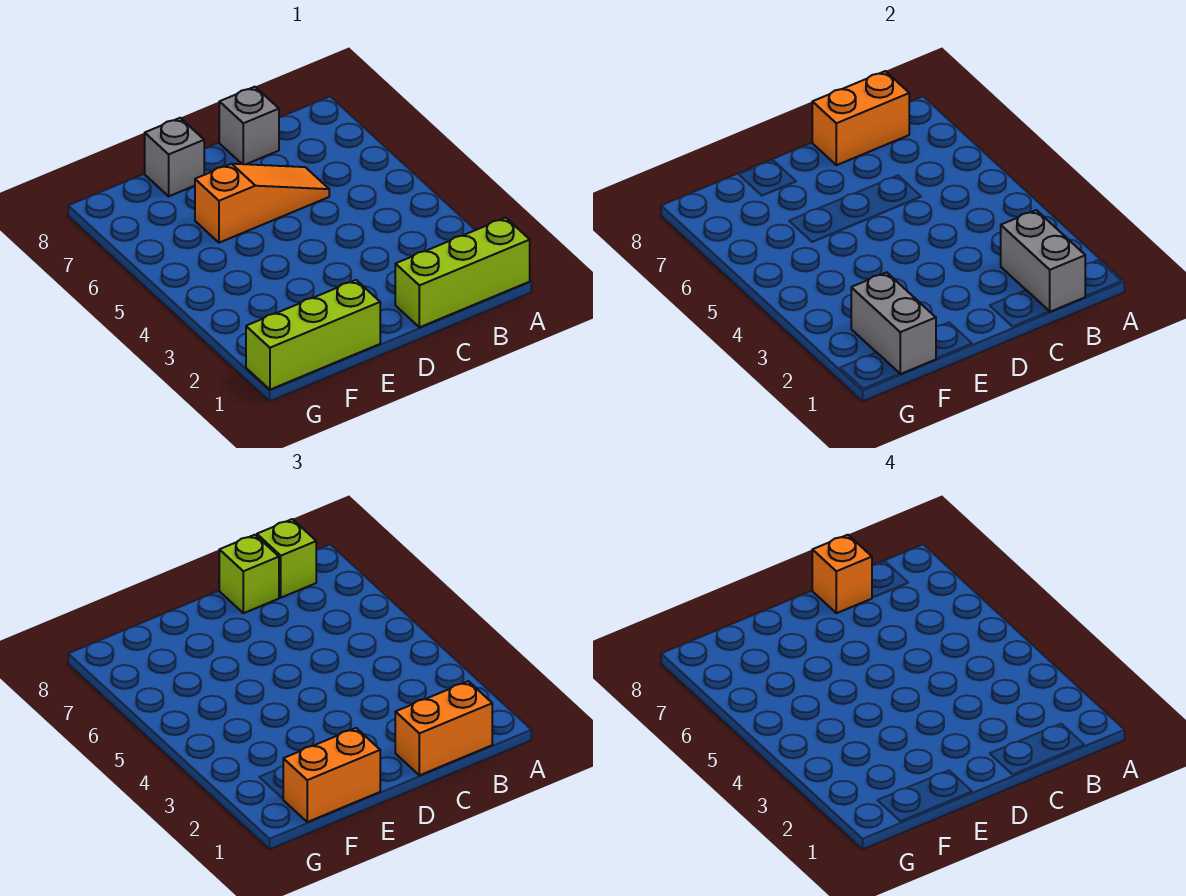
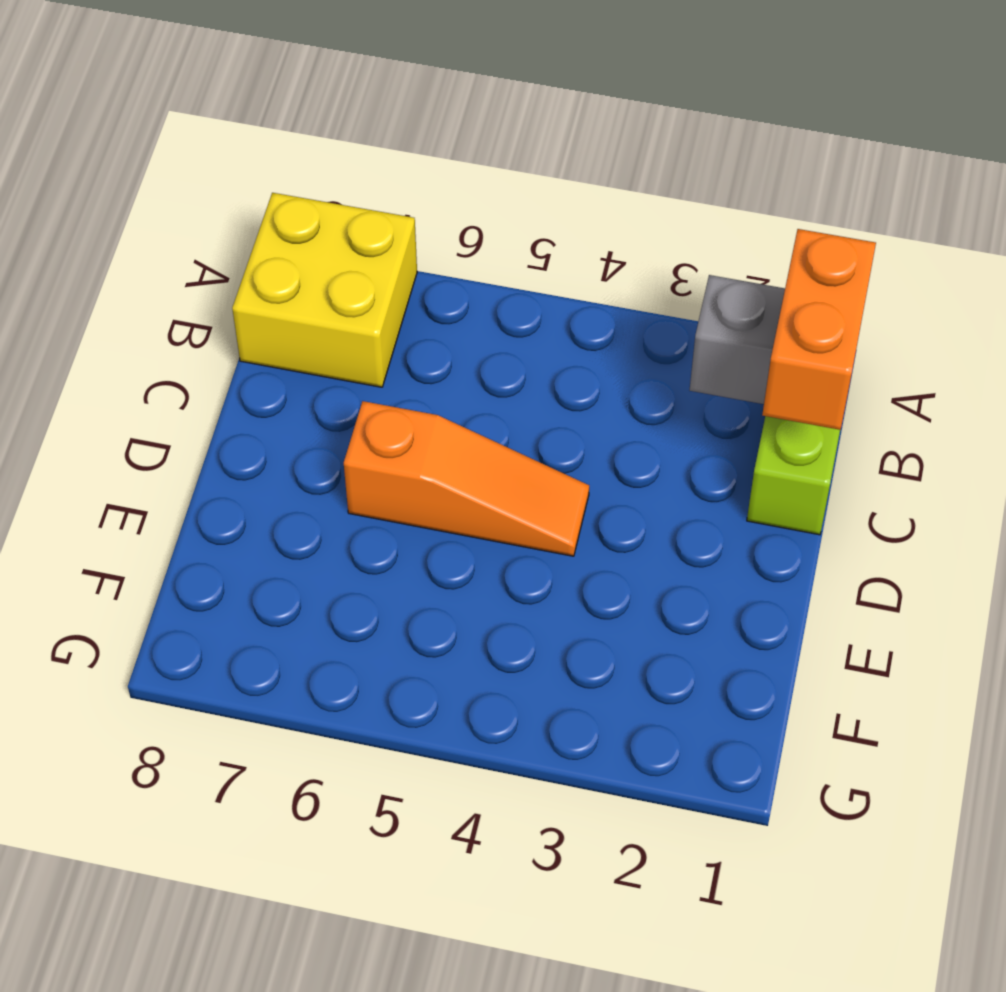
yellow brick A7:B8 level 1 -> none
orange slope D4:D6 level 1 top 6 -> orange slope C6:E6 level 1 top E
none -> grey brick C8 level 1
none -> lime brick E1:G1 level 1
none -> grey brick E8 level 1

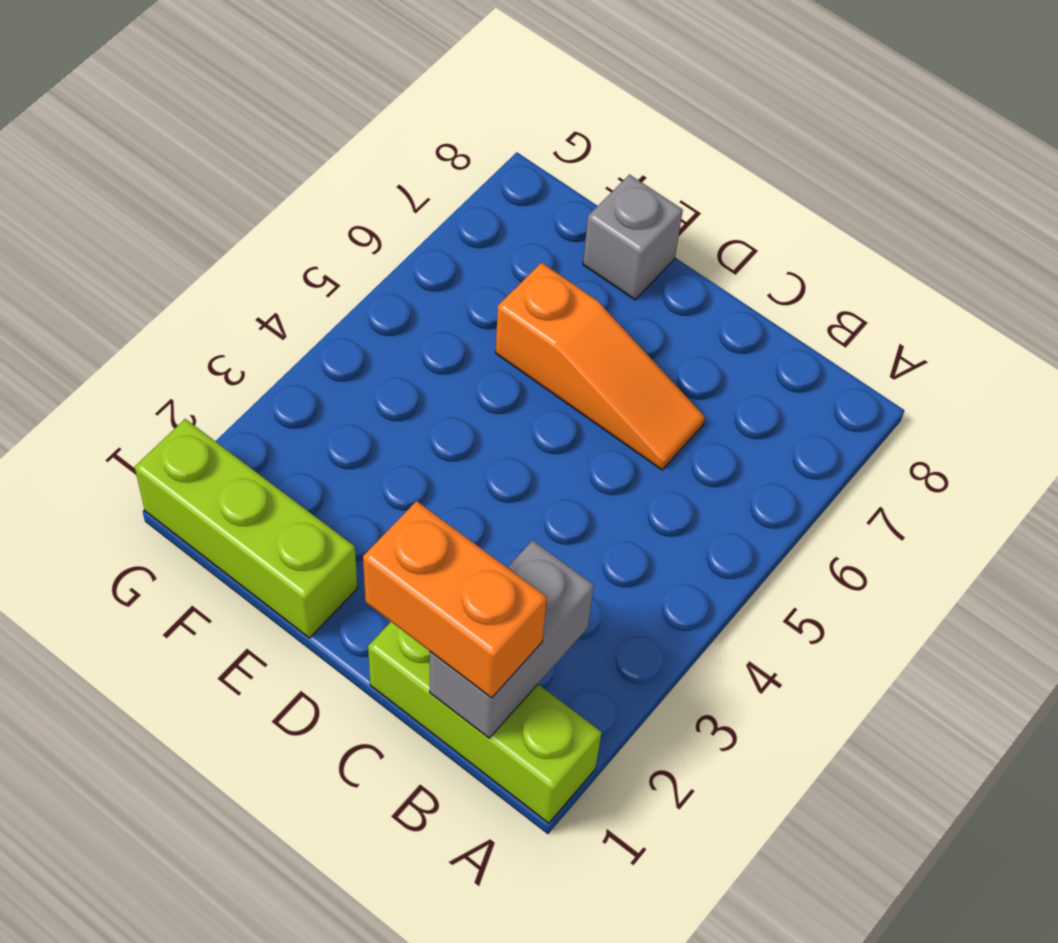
none -> grey brick C8 level 1
none -> orange brick B8:C8 level 2
none -> grey brick F1:F2 level 2

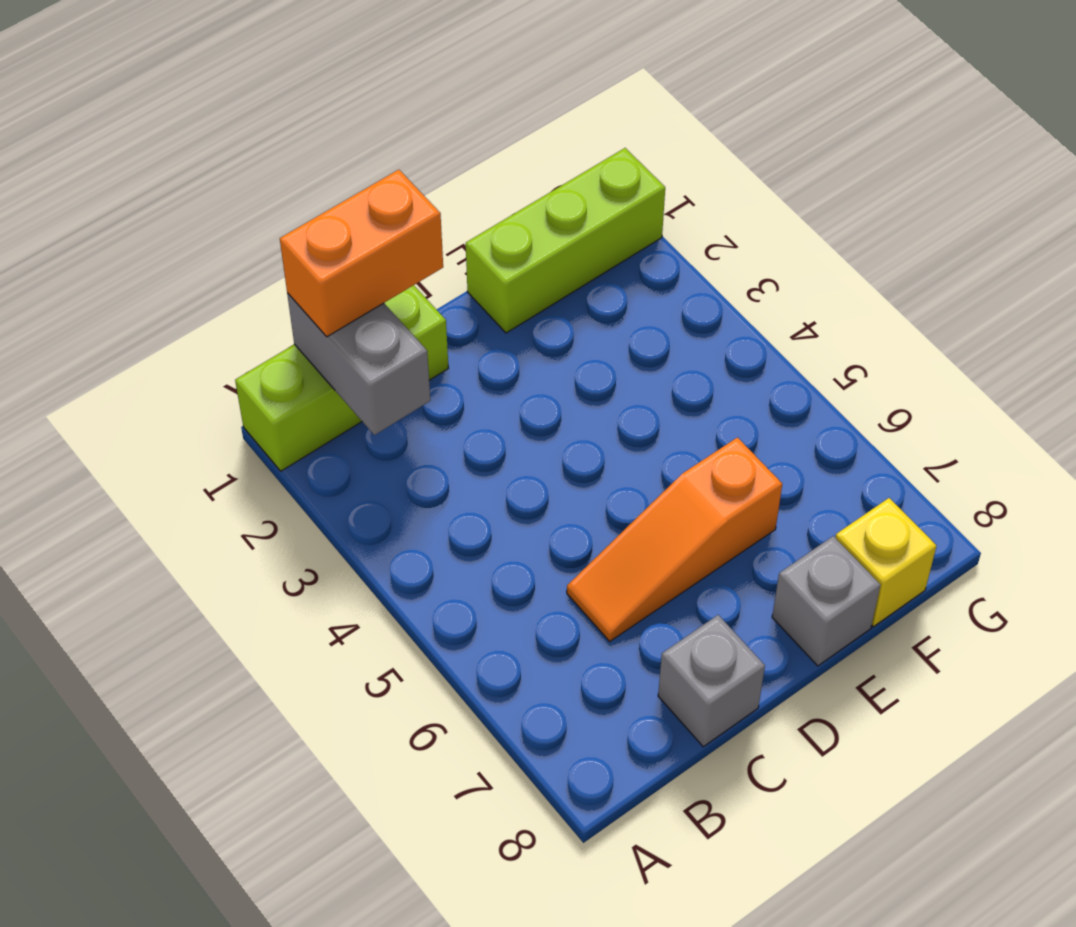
yellow brick F8 level 1 -> none
none -> orange brick B8:C8 level 2
none -> grey brick F1:F2 level 2
none -> lime brick B8 level 3

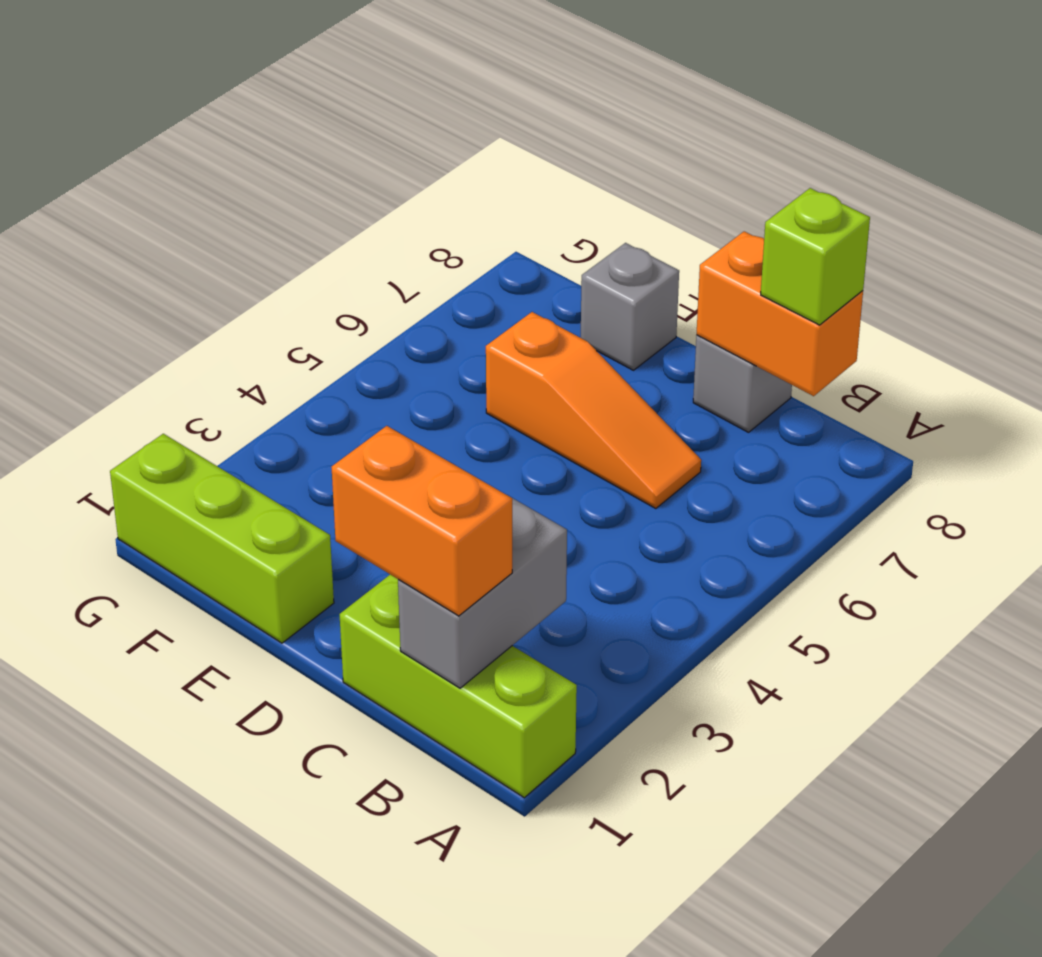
none -> grey brick F1:F2 level 2
none -> lime brick C8 level 3
none -> orange brick E1:F1 level 3

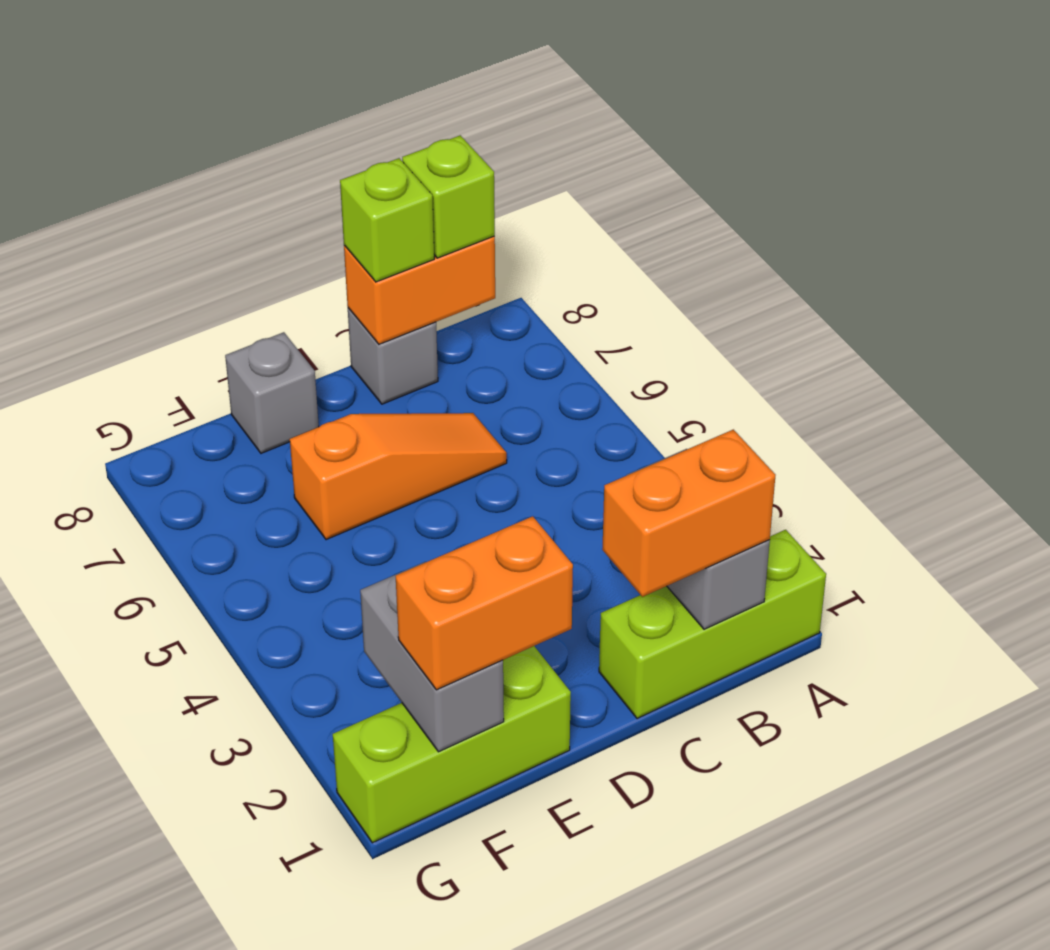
none -> orange brick C8 level 4

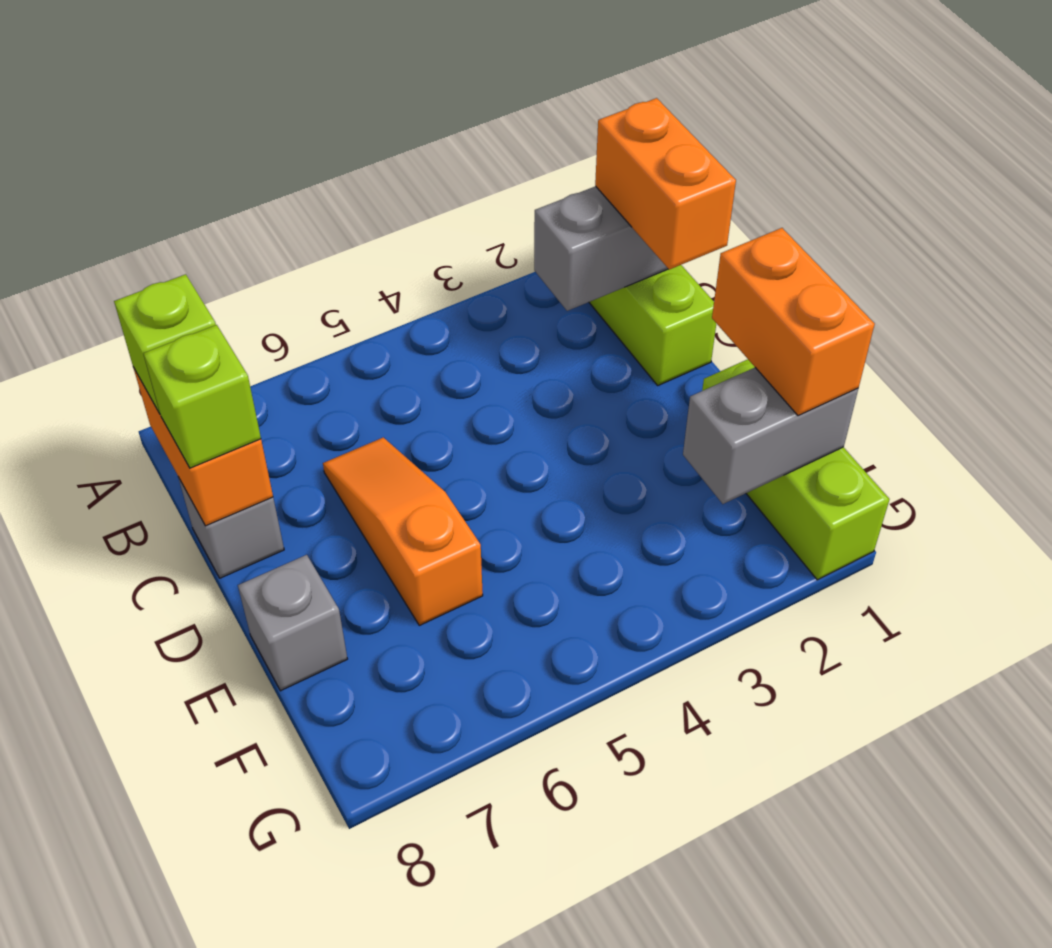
none -> orange brick C8 level 4

